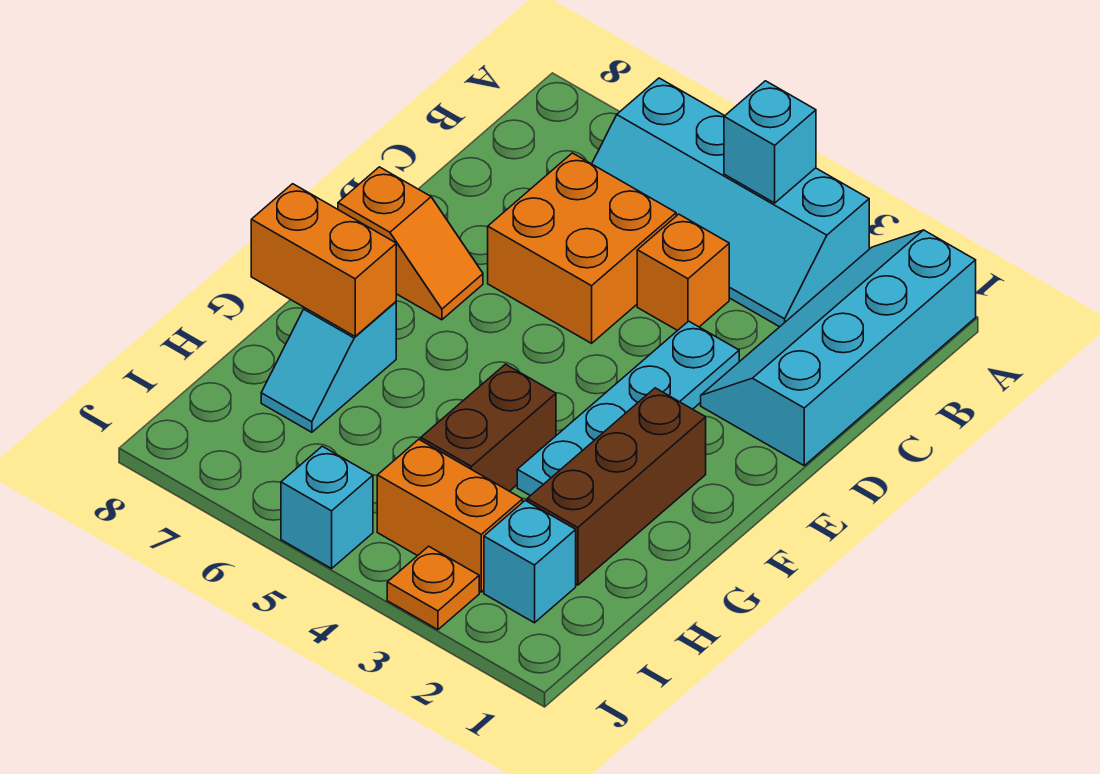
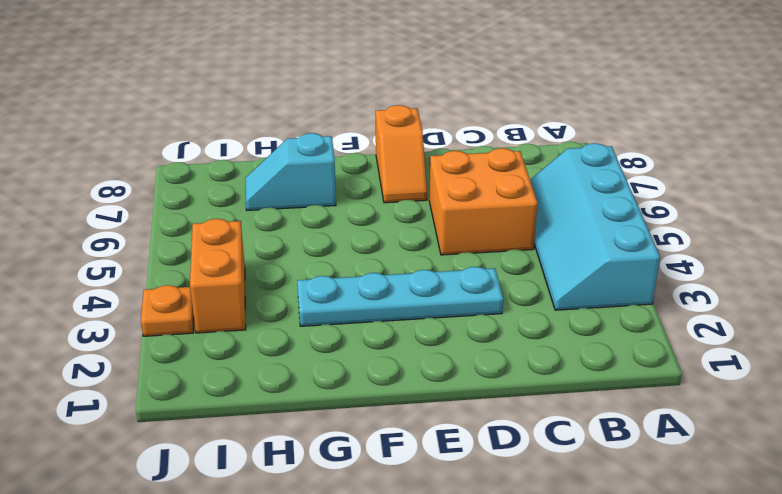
none -> cyan slope A1:D2 level 1 top 1
none -> orange brick C4 level 1
none -> brown brick F2:H2 level 1

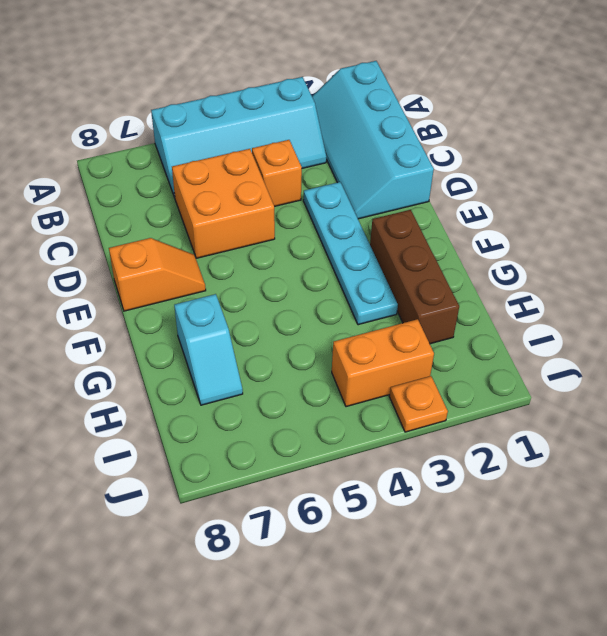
none -> brown brick G4:H4 level 1
none -> cyan brick I2 level 1
none -> cyan brick J5 level 1

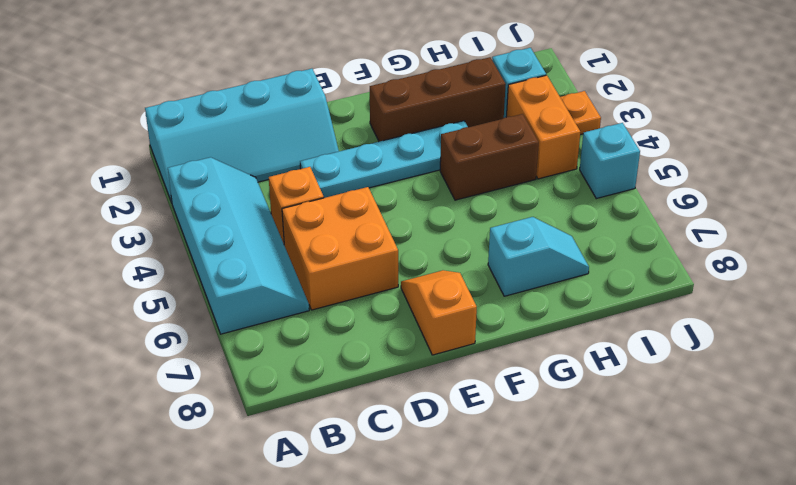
none -> cyan brick A4 level 2
none -> orange brick G7:G8 level 2

